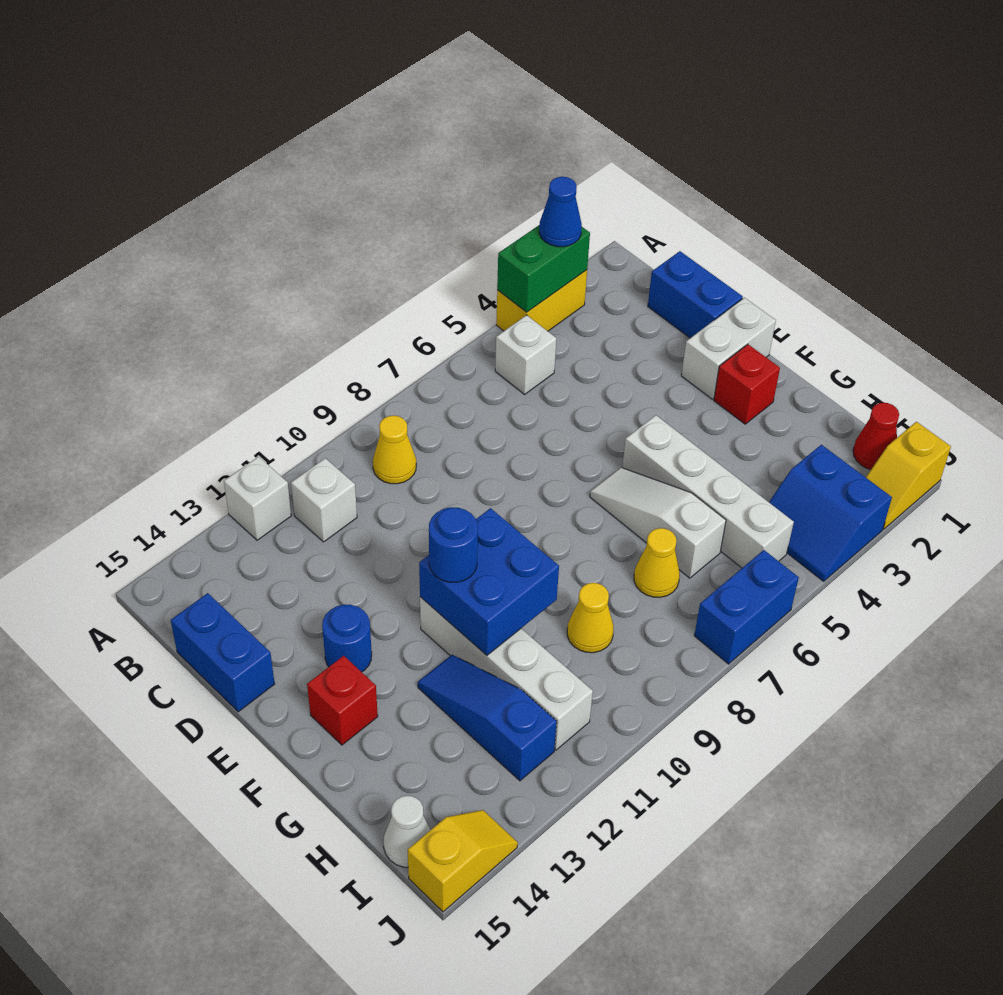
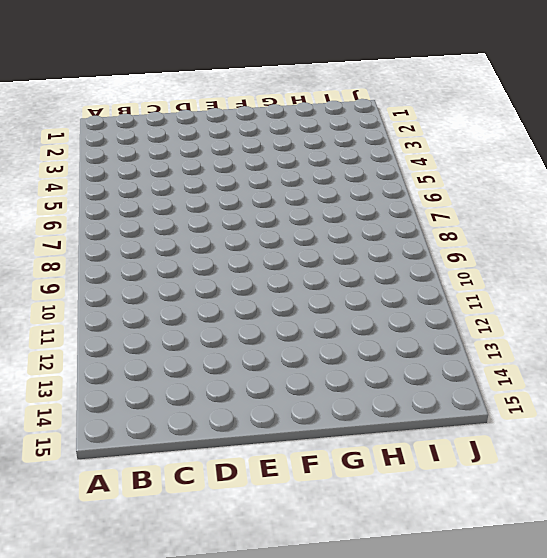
none -> yellow brick A3:A4 level 1
none -> white brick A12 level 1
none -> white brick B5 level 1

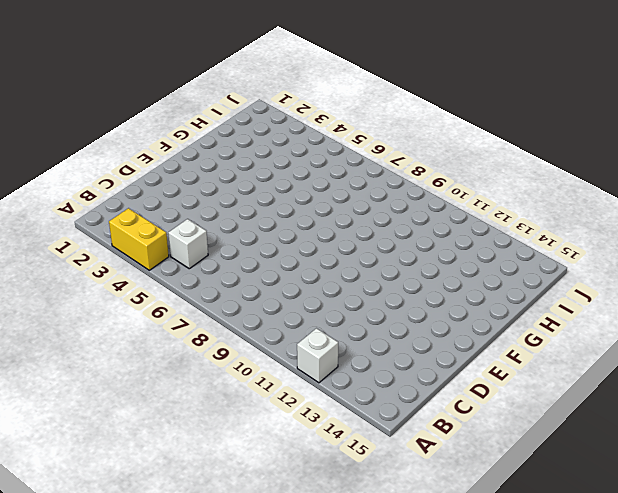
none -> yellow cone B9 level 1
none -> white brick B11 level 1
none -> blue brick C1:D1 level 1

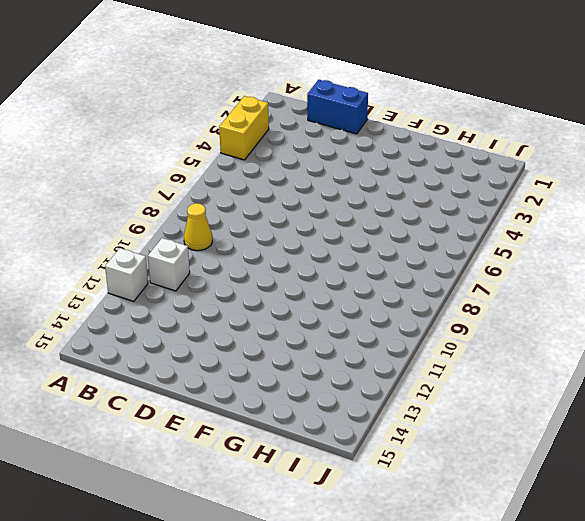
none -> white brick B5 level 1
none -> blue brick C15:D15 level 1
none -> white brick E1:E2 level 1

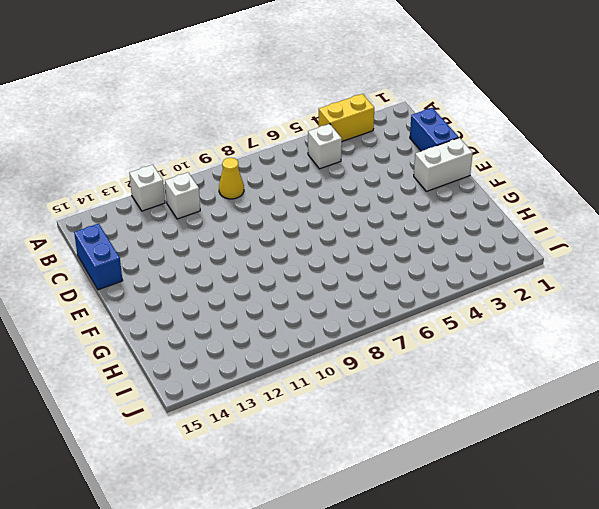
none -> blue round brick E13 level 1
none -> red brick F2 level 1
none -> white brick F5:I5 level 1

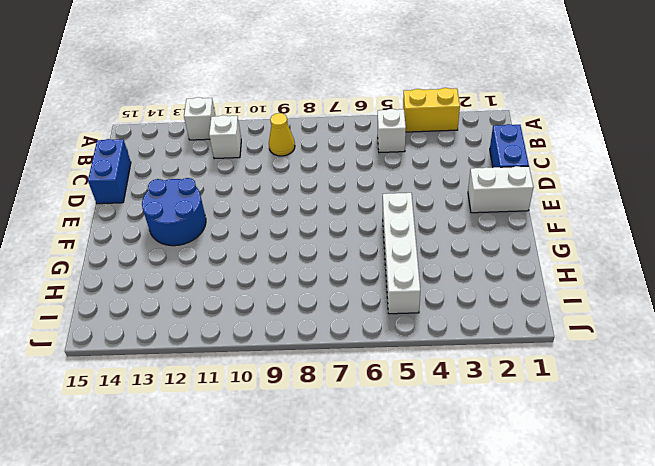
blue round brick E12:F13 level 1 -> blue round brick E13 level 1
none -> red brick F2 level 1
none -> white slope F6:H6 level 1 top H
none -> white brick F11:I11 level 1

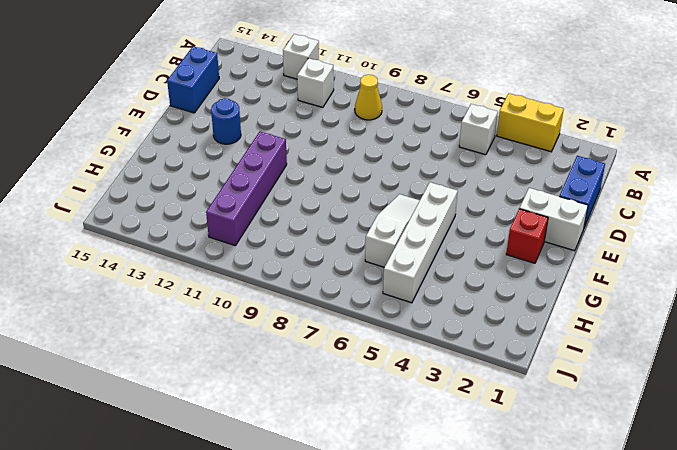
purple brick F11:I11 level 1 -> white brick F11:I11 level 1
none -> red brick F14 level 1
none -> blue slope G12:I12 level 1 top I
none -> yellow cone H7 level 1

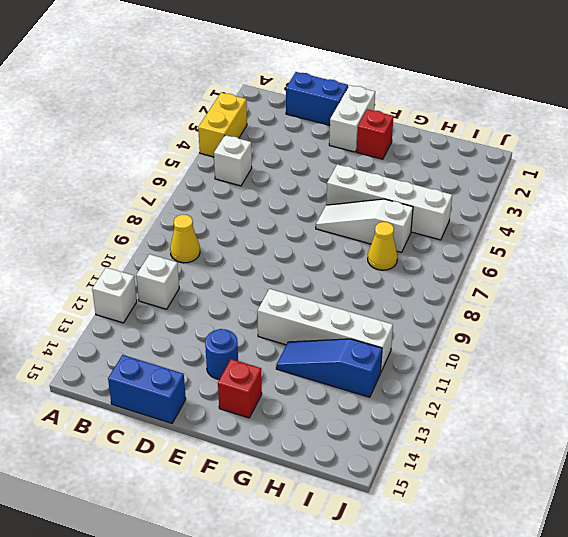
none -> yellow cone H9 level 1
none -> red cone I1 level 1
none -> blue slope I3:J4 level 1 top 3

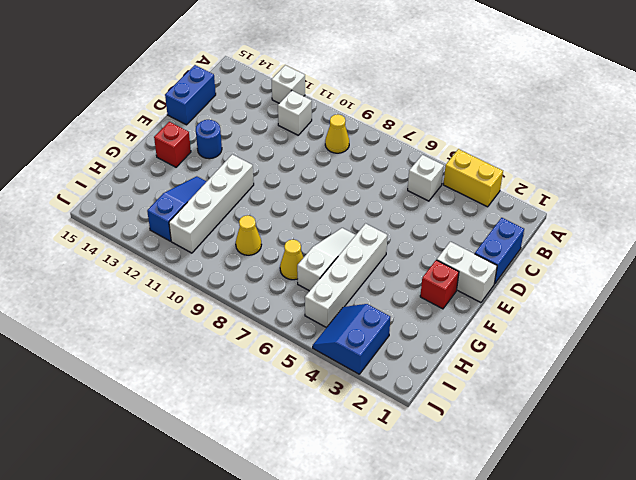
none -> red cone I1 level 1
none -> white cone I15 level 1
none -> yellow slope J1:J2 level 1 top 1

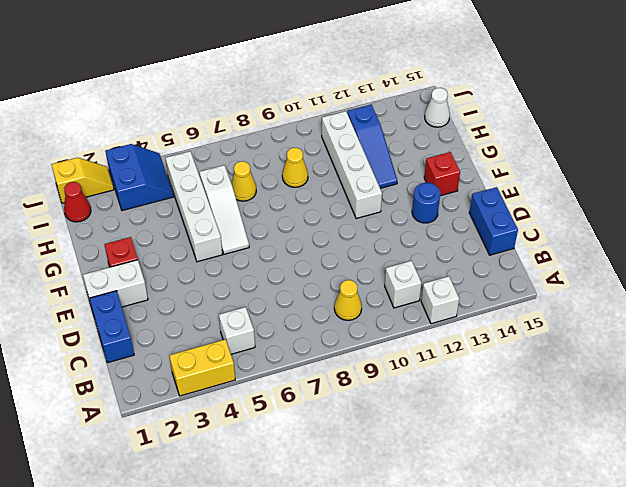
none -> blue brick J6:J7 level 1
none -> yellow slope J14:J15 level 1 top 15
none -> green brick A3:A4 level 2

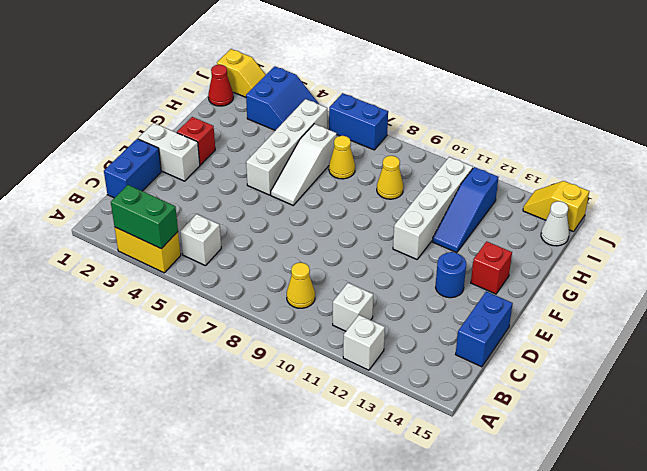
none -> blue brick F10:G11 level 2
none -> blue cone A3 level 3
none -> blue round brick F11 level 3

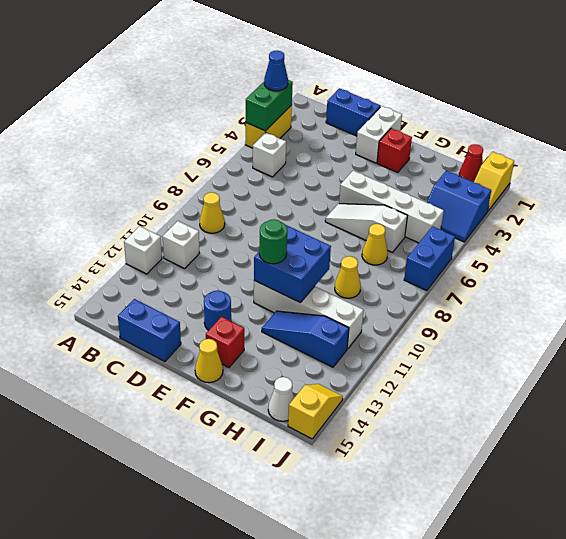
green round brick F11 level 3 -> blue round brick F11 level 3
yellow cone F15 level 1 -> none

